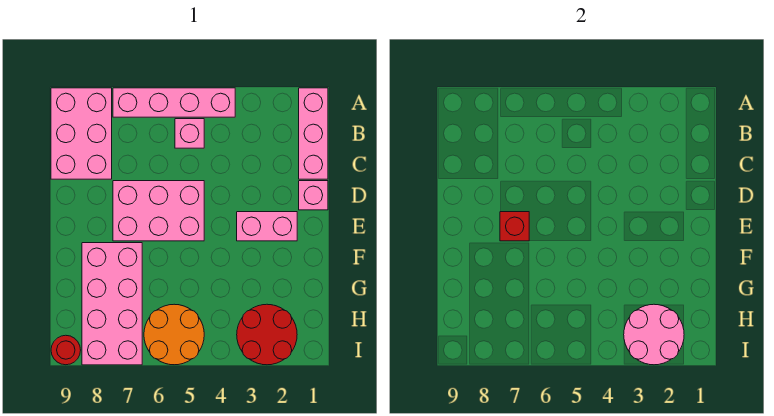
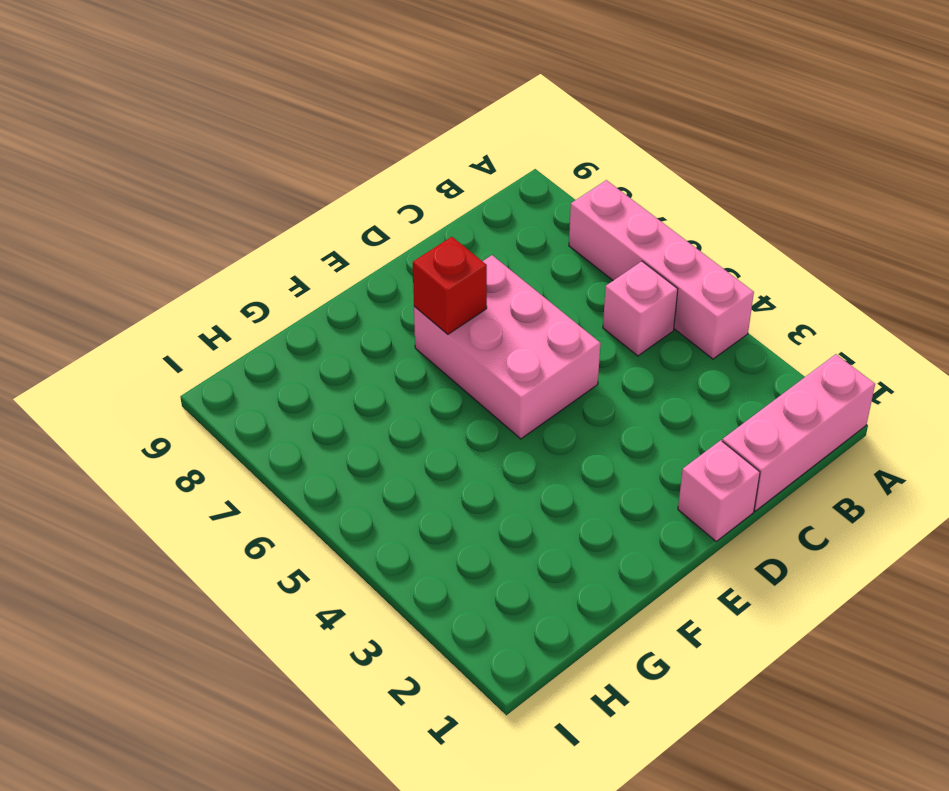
none -> pink brick A8:C9 level 1
none -> pink brick E2:E3 level 1
none -> pink brick F7:I8 level 1

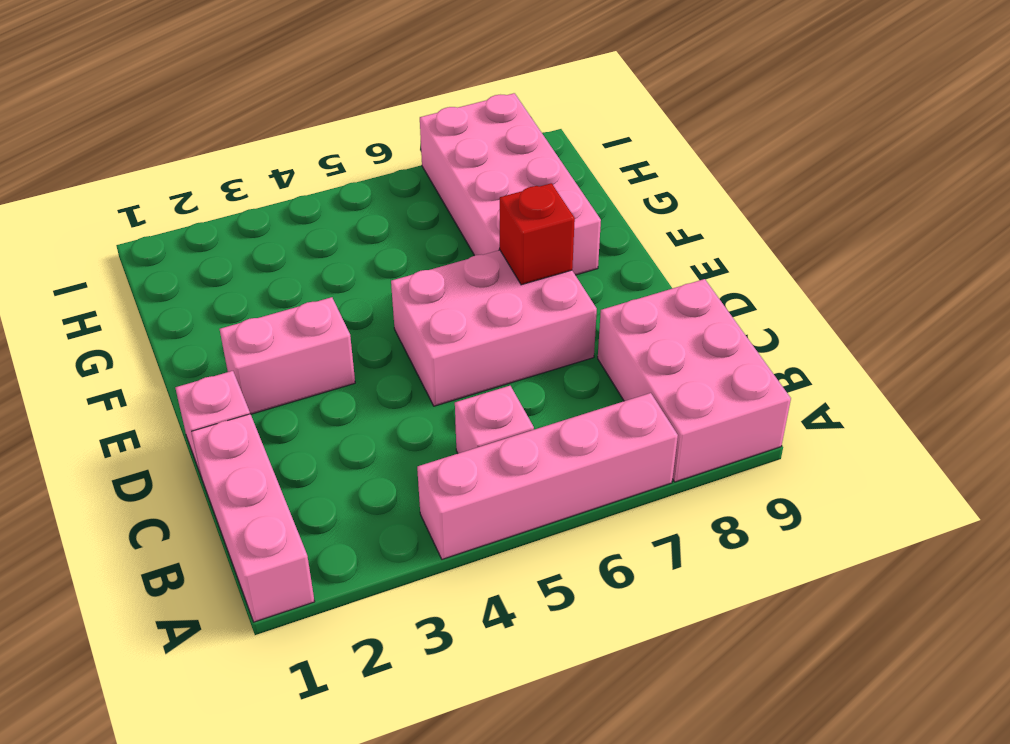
none -> red round brick H2:I3 level 1
none -> orange round brick H5:I6 level 1
none -> red round brick I9 level 1

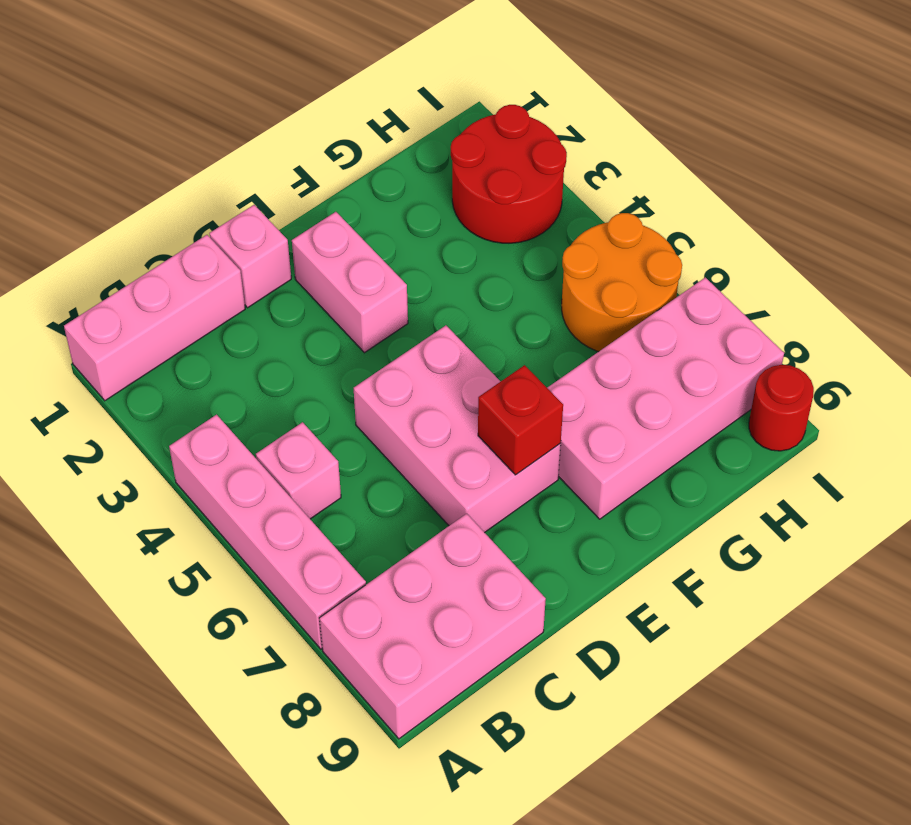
none -> pink round brick H2:I3 level 2

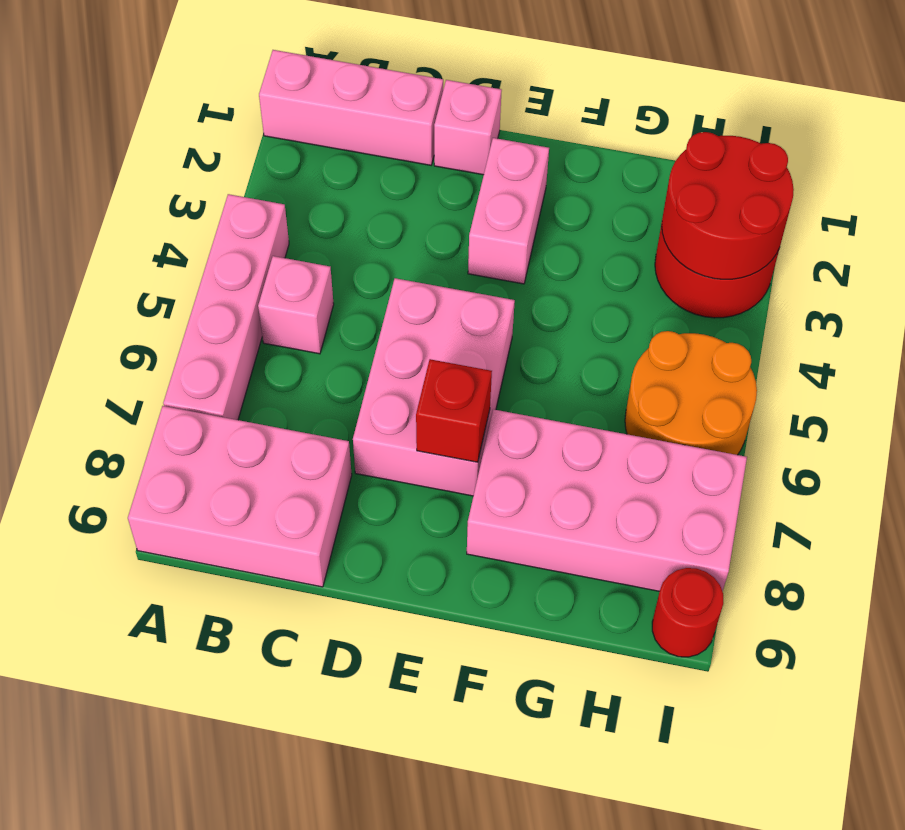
red round brick H2:I3 level 2 -> pink round brick H2:I3 level 2

